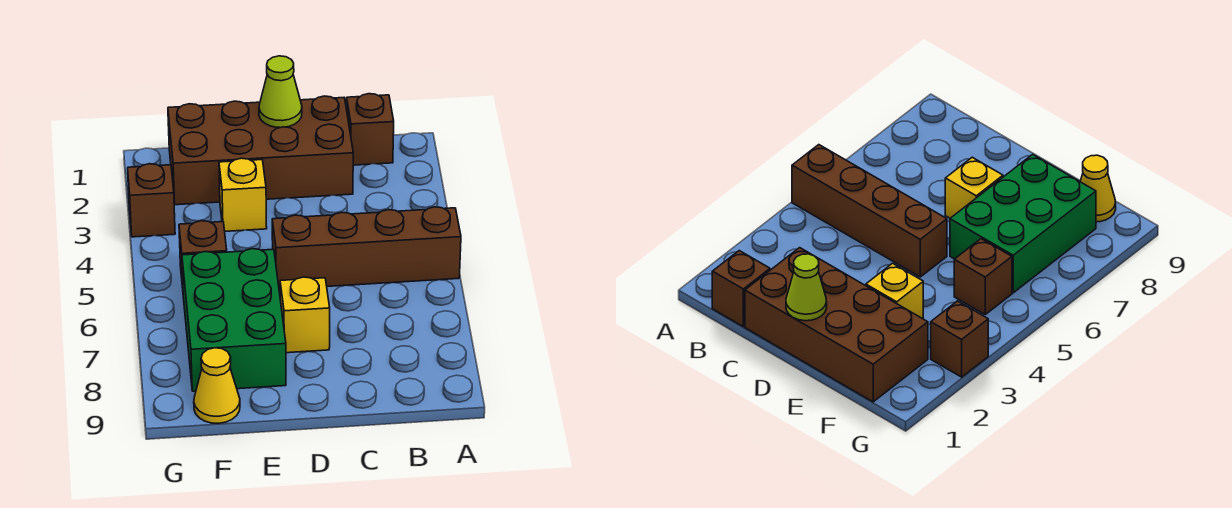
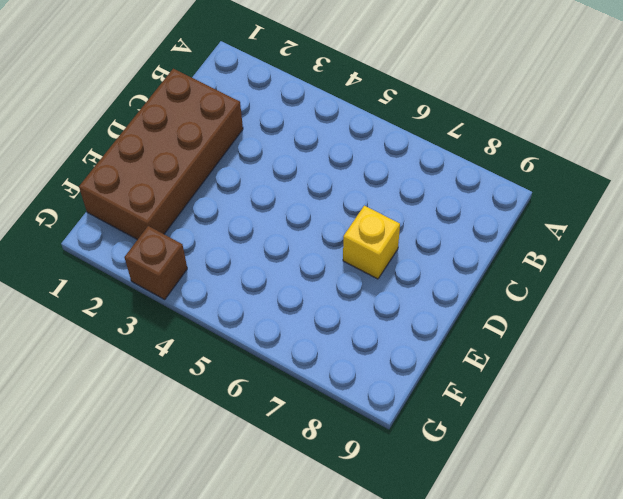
none -> brown brick A5:D5 level 1
none -> brown brick B1 level 1

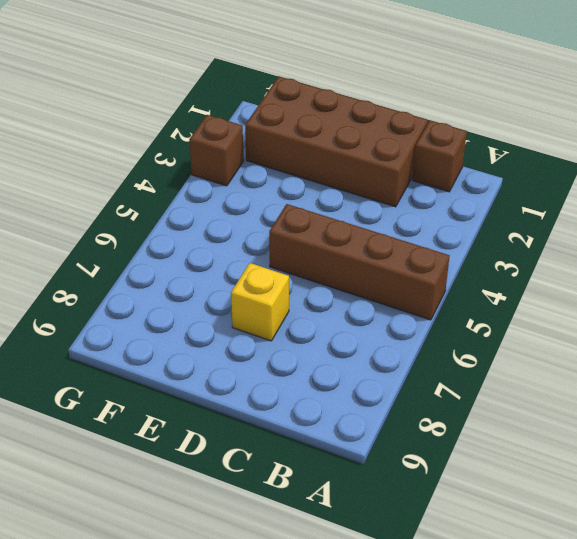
none -> yellow brick E3 level 1
none -> green brick E6:F8 level 1

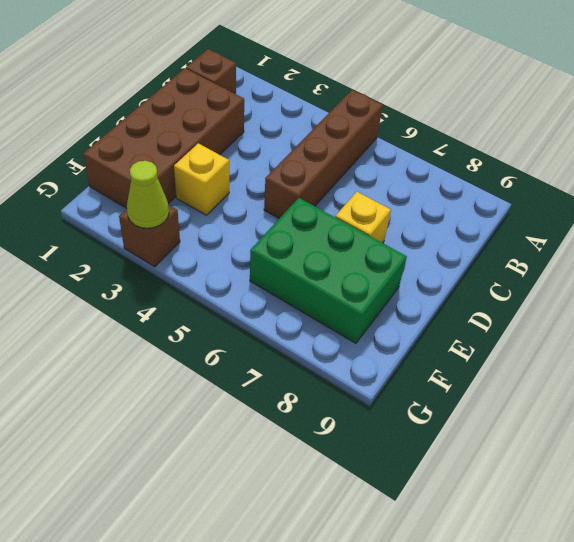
lime cone G3 level 2 -> lime cone D1 level 2
none -> brown brick F5 level 1
none -> yellow cone F9 level 1

